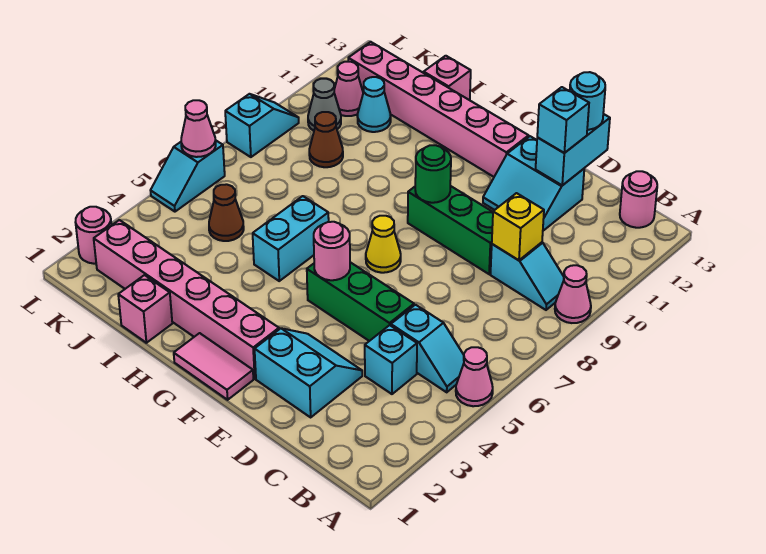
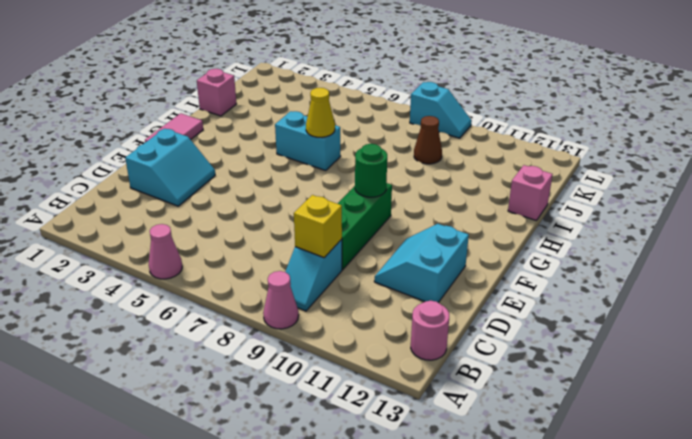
yellow cone H6 level 2 -> yellow cone F7 level 1
none -> cyan slope B5:C5 level 1 top C
none -> cyan brick C4 level 1
none -> green brick D5:F5 level 1
none -> pink brick F2:K2 level 1

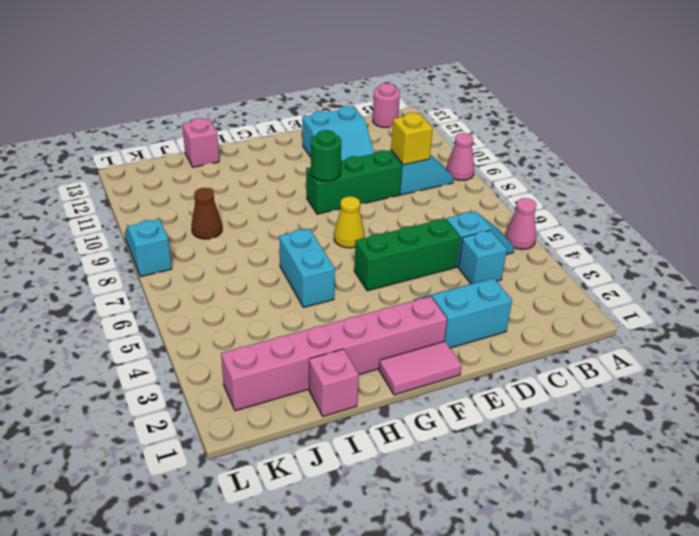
none -> pink brick F12:K12 level 1
none -> brown cone J5 level 1
none -> cyan cone J11 level 1
none -> grey cone K10 level 1

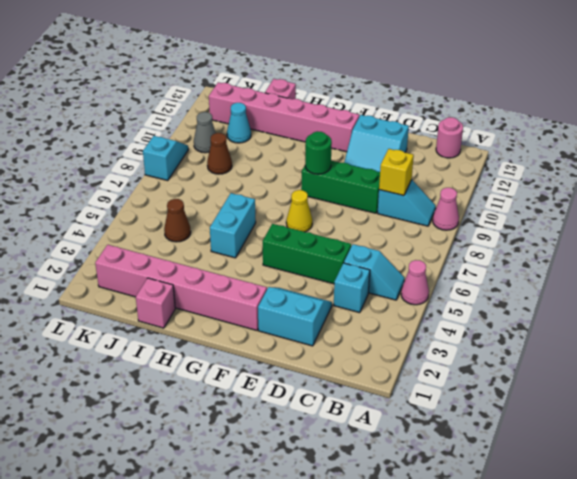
none -> pink tile F1:G1 level 1
none -> pink cone K11 level 1
none -> pink round brick L2 level 1
none -> cyan slope L5:L6 level 1 top 6

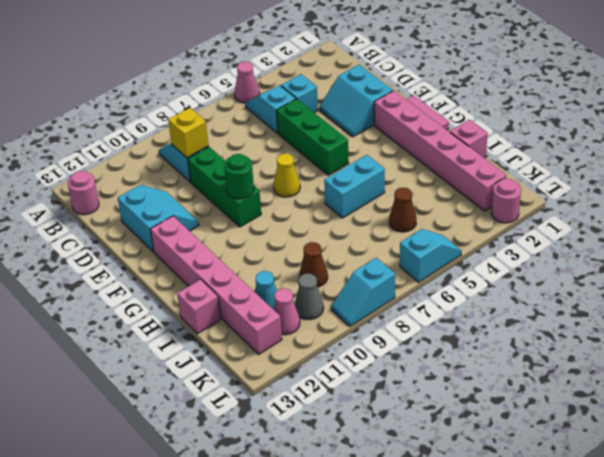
none -> pink cone A9 level 1
none -> cyan brick D12:D13 level 2
none -> pink round brick F5 level 2
none -> pink cone L6 level 2

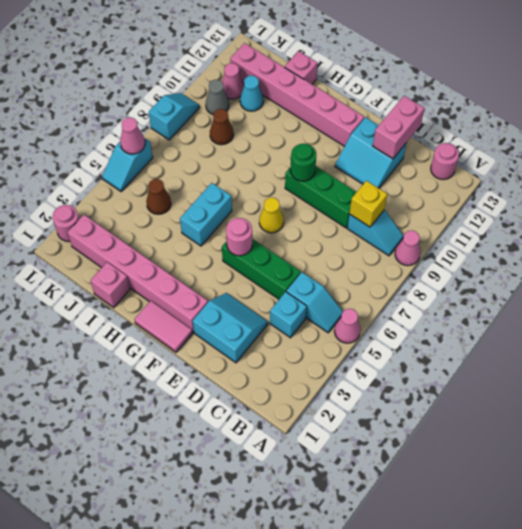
pink brick D12:D13 level 2 -> cyan brick D12:D13 level 2
none -> cyan brick D12 level 3
none -> cyan round brick D13 level 3

